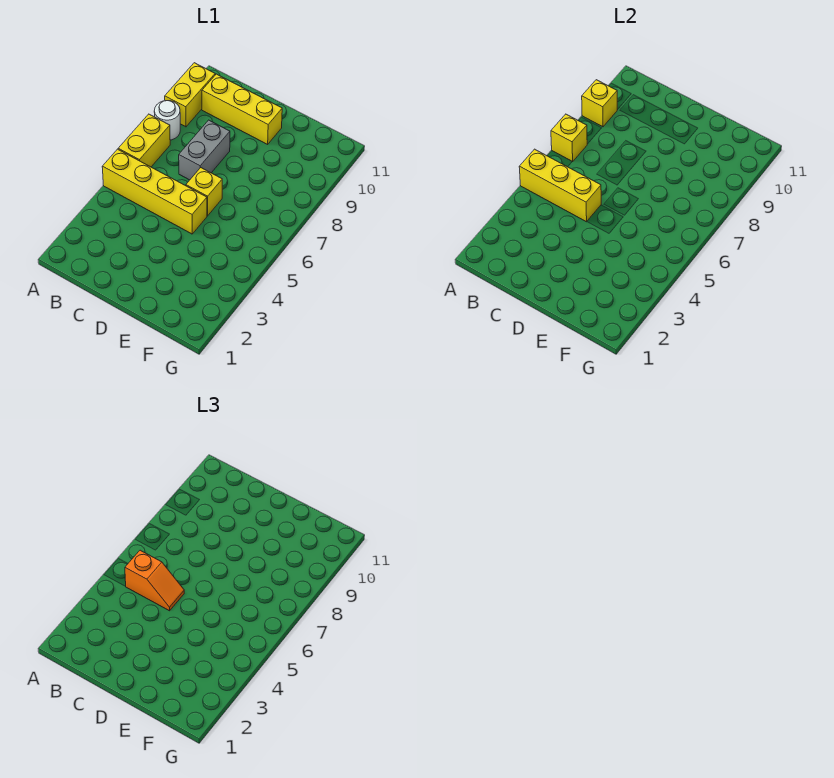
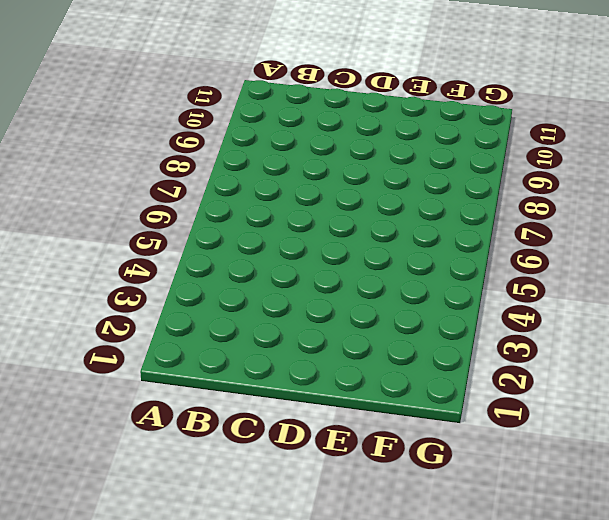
none -> yellow brick A5:D5 level 1
none -> yellow brick A6:A7 level 1

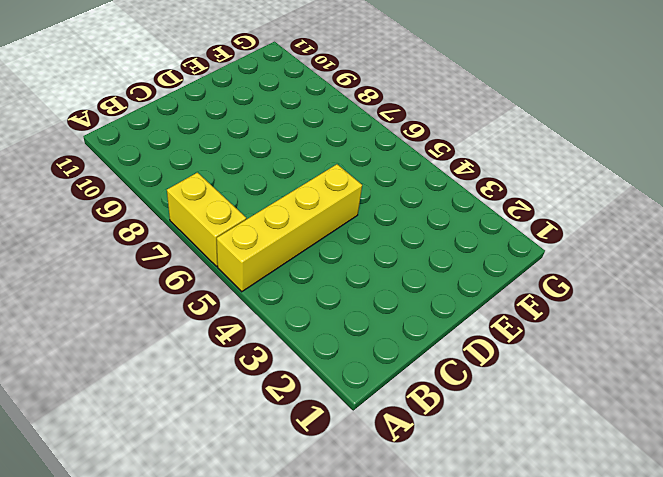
none -> white round brick A8 level 1
none -> yellow brick A9:A10 level 1

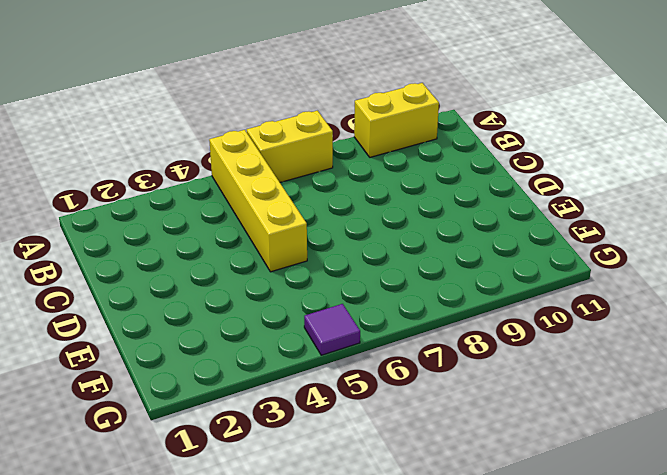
purple tile G5 level 1 -> none
none -> white round brick A8 level 1
none -> yellow brick B10:D10 level 1

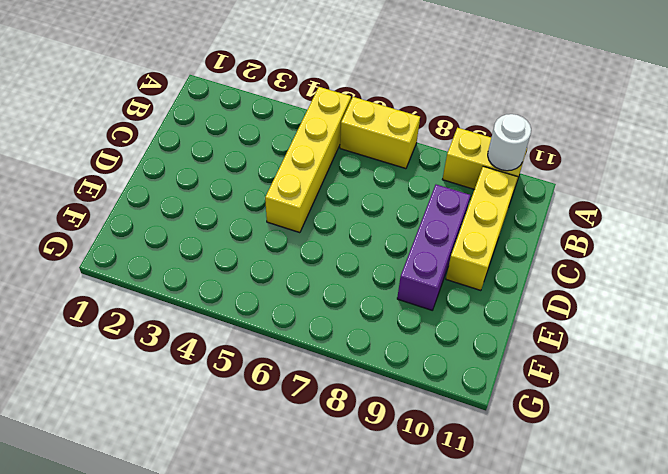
white round brick A10 level 2 -> white round brick A8 level 1
purple brick C9:E9 level 1 -> none
none -> grey brick C7:C8 level 1
none -> yellow brick D6 level 1

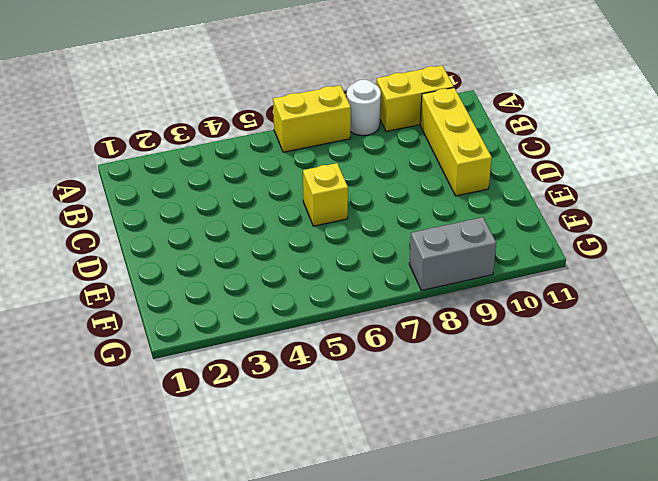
grey brick G8:G9 level 1 -> grey brick C7:C8 level 1
none -> yellow brick A5:D5 level 1
none -> yellow brick A5:C5 level 2

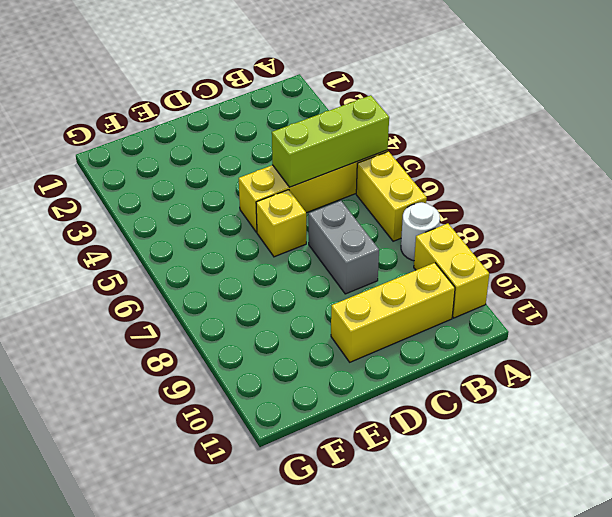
lime brick A5:C5 level 2 -> yellow brick A5:C5 level 2
none -> yellow brick A7 level 2
none -> yellow brick A9 level 2

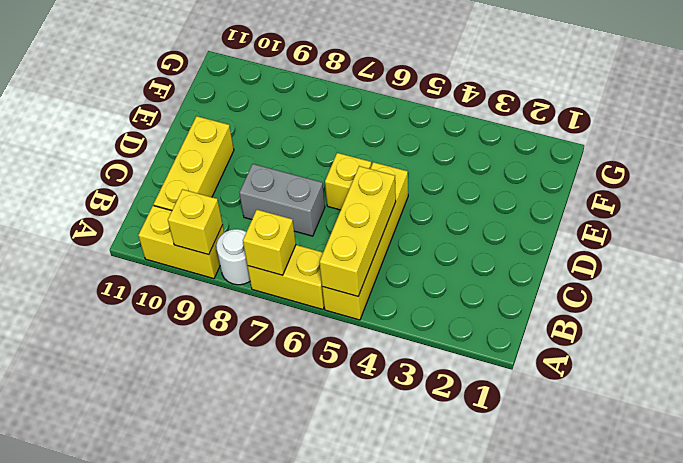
none -> orange slope B5:C5 level 3 top B

